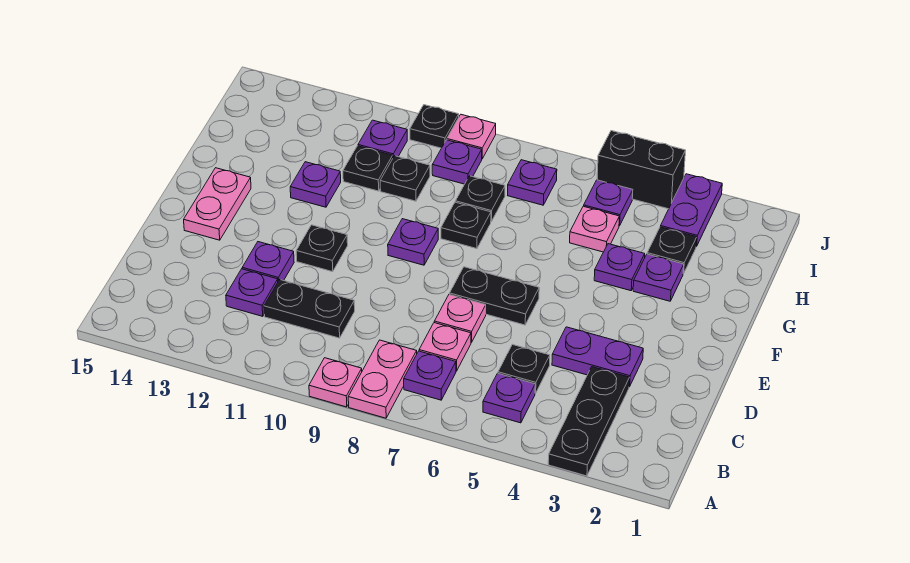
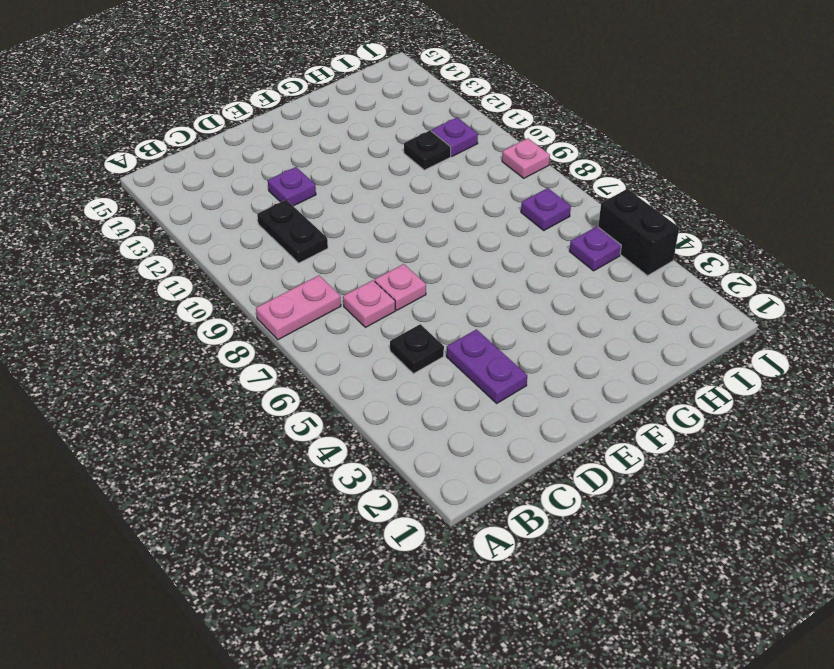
none -> black plate A3:C3 level 1
none -> pink plate A9 level 1
none -> purple plate B5 level 1
none -> purple plate B7 level 1

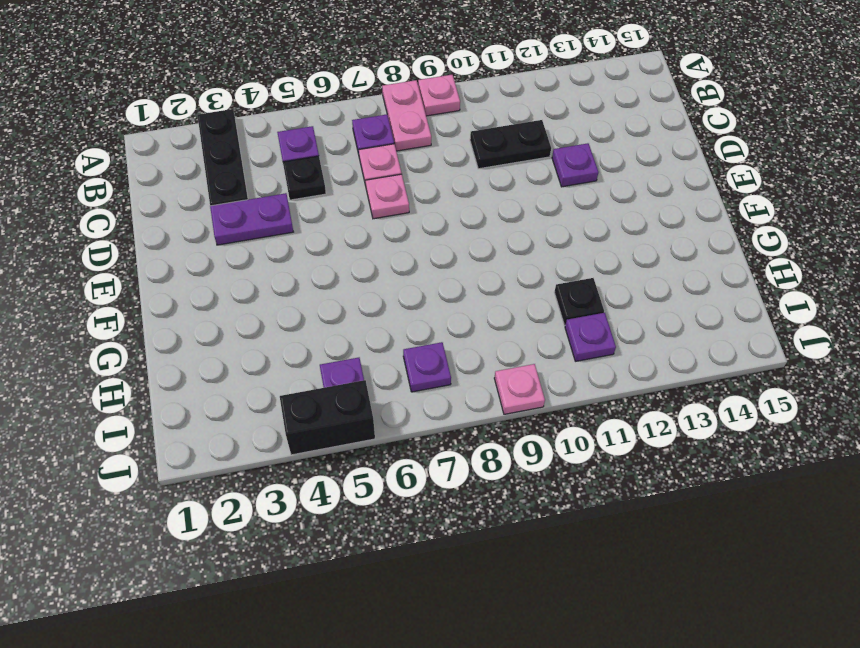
none -> purple plate C12 level 1
none -> black plate E6:E7 level 1
none -> black plate E11 level 1
none -> pink plate E14:F14 level 1

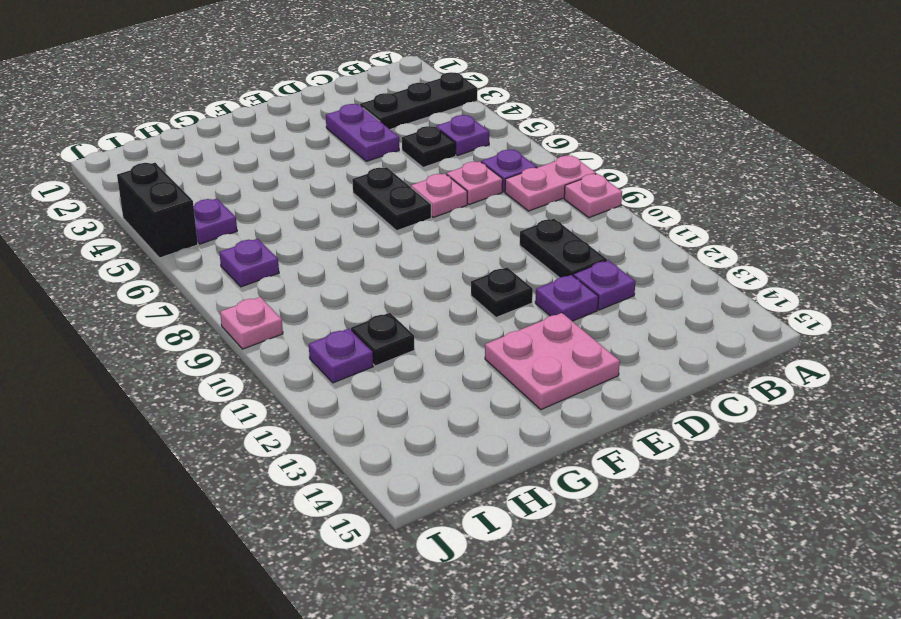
pink plate E13:F14 level 1 -> pink plate E14:F14 level 1
none -> purple plate F9 level 1
none -> purple plate G3 level 1
none -> purple plate G4 level 1
none -> black plate G8 level 1

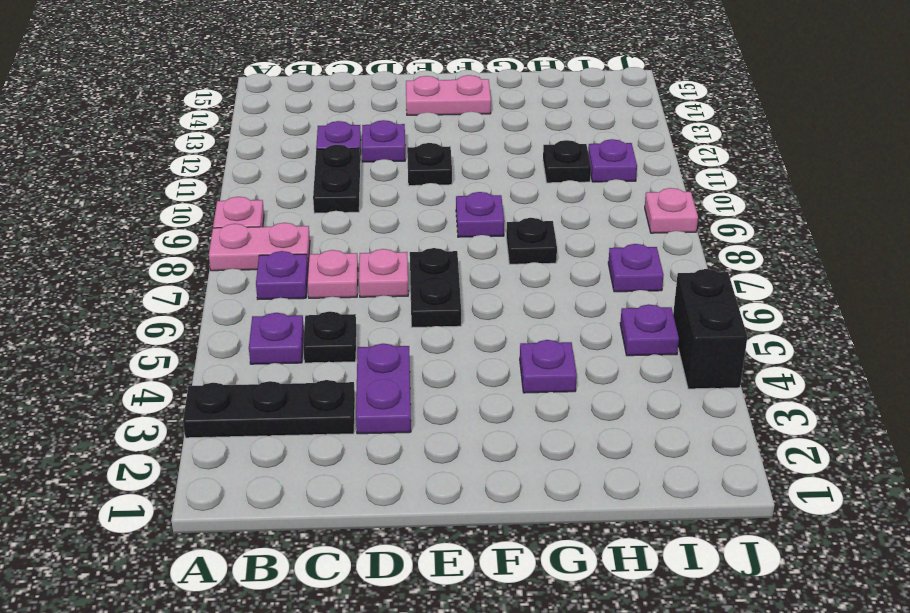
none -> purple plate G3 level 1
none -> purple plate G12 level 1
none -> black plate H3 level 1
none -> pink plate H5 level 1

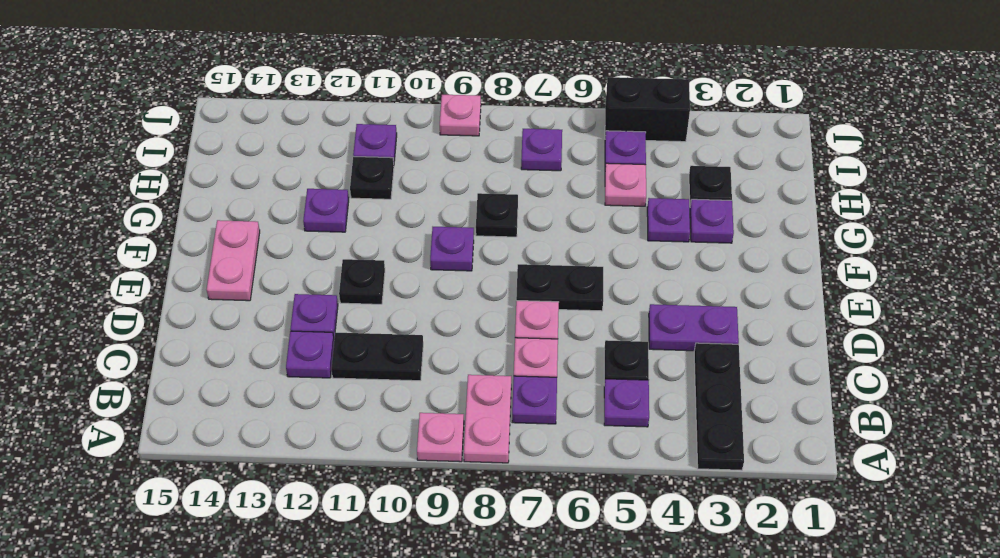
none -> black plate H8 level 1
none -> black plate H10 level 1
none -> purple plate I3:J3 level 1
none -> purple plate I9 level 1

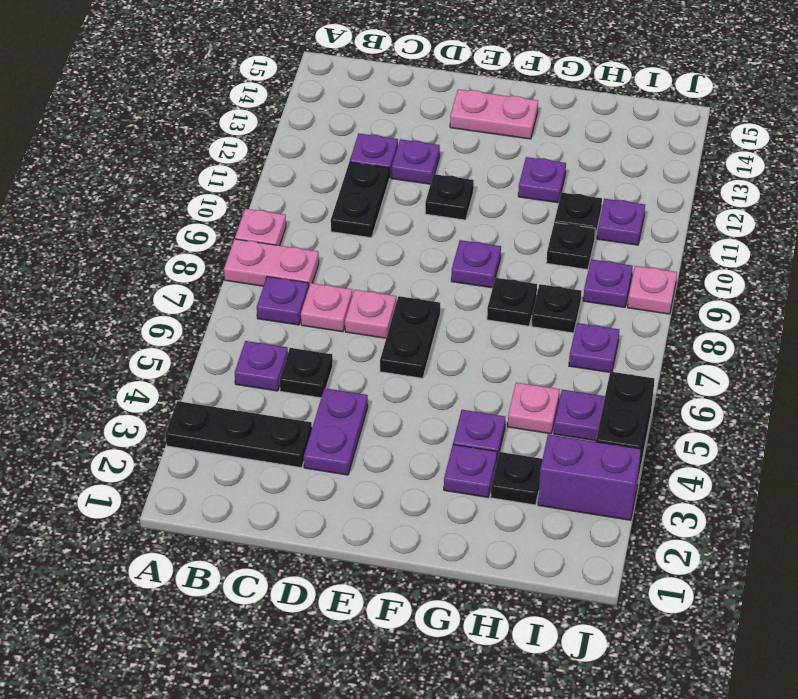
purple brick I3:J3 level 1 -> purple plate I3:J3 level 1
none -> black plate J10 level 1

